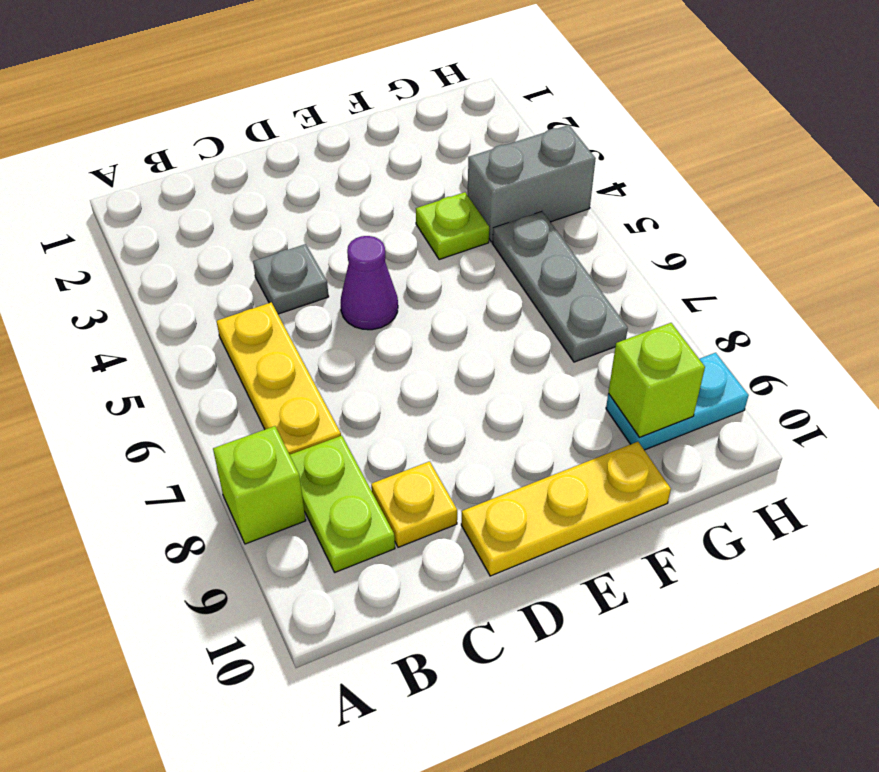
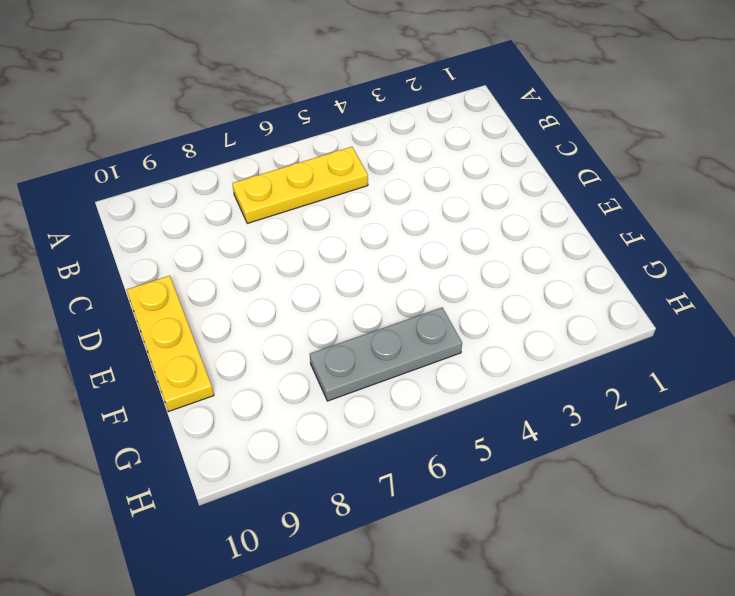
none -> lime brick A8 level 1
none -> lime plate B8:B9 level 1
none -> grey plate C4 level 1

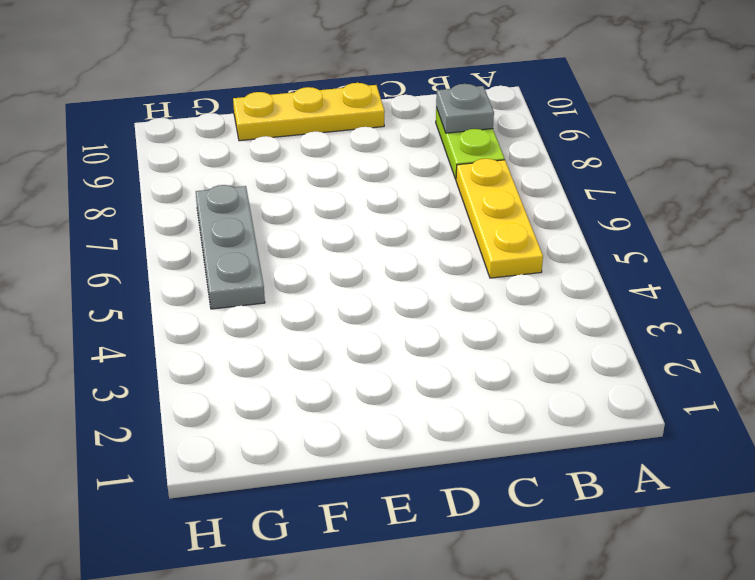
grey plate B9 level 2 -> grey plate C4 level 1
none -> lime brick A8 level 1
none -> yellow plate C9 level 1
none -> purple cone D5 level 1

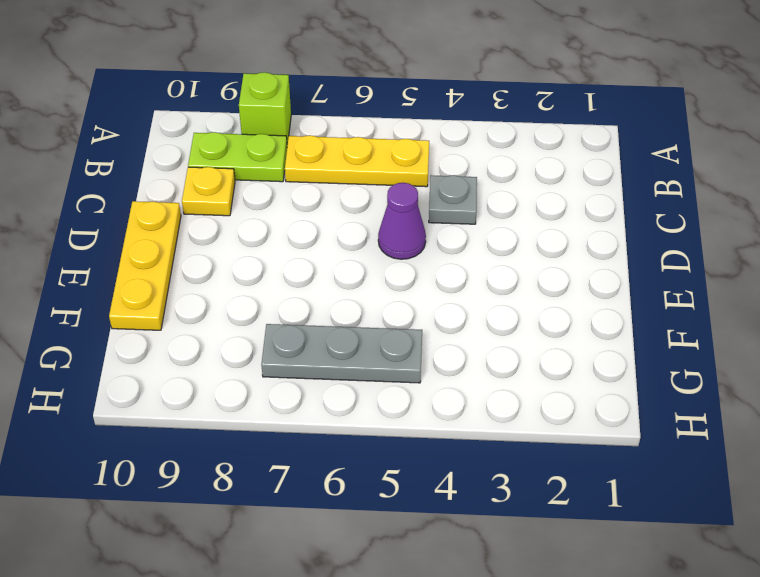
none -> lime plate F4 level 1
none -> grey brick G4:H4 level 1
none -> cyan plate G9:H9 level 1

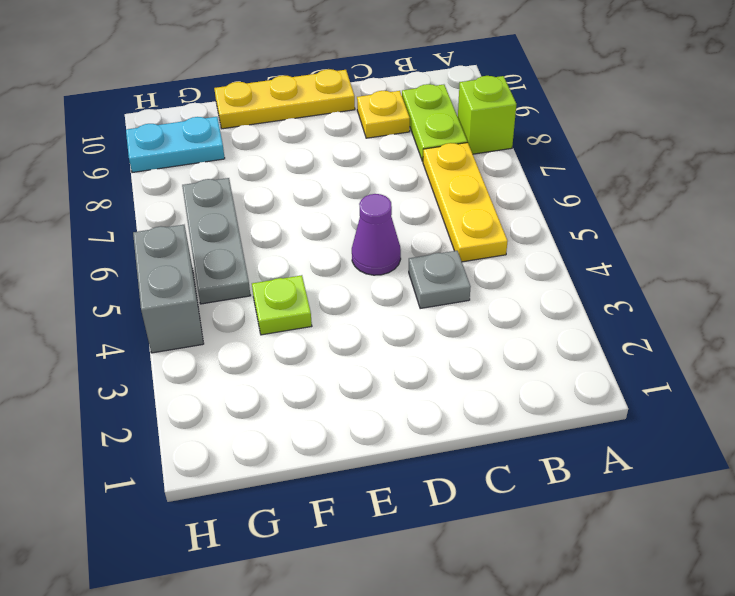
grey brick H4:H5 level 1 -> grey brick G4:H4 level 1
none -> lime brick G9 level 2

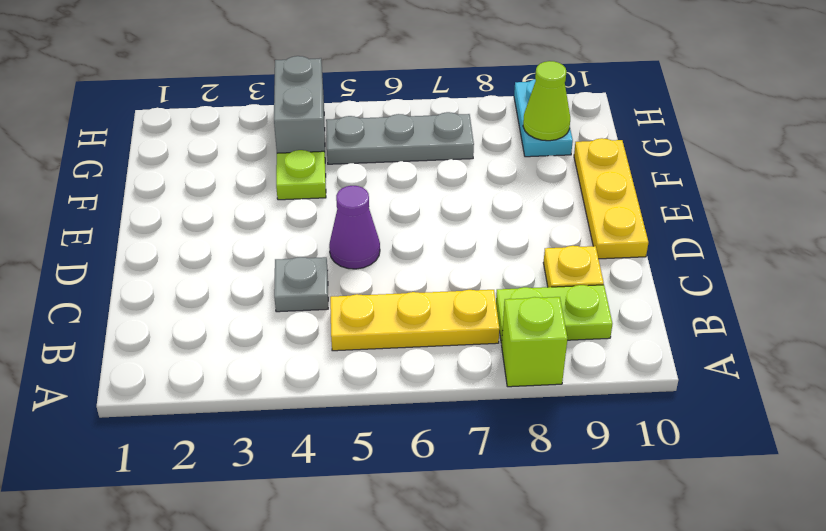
lime cone G9 level 2 -> lime brick G9 level 2

